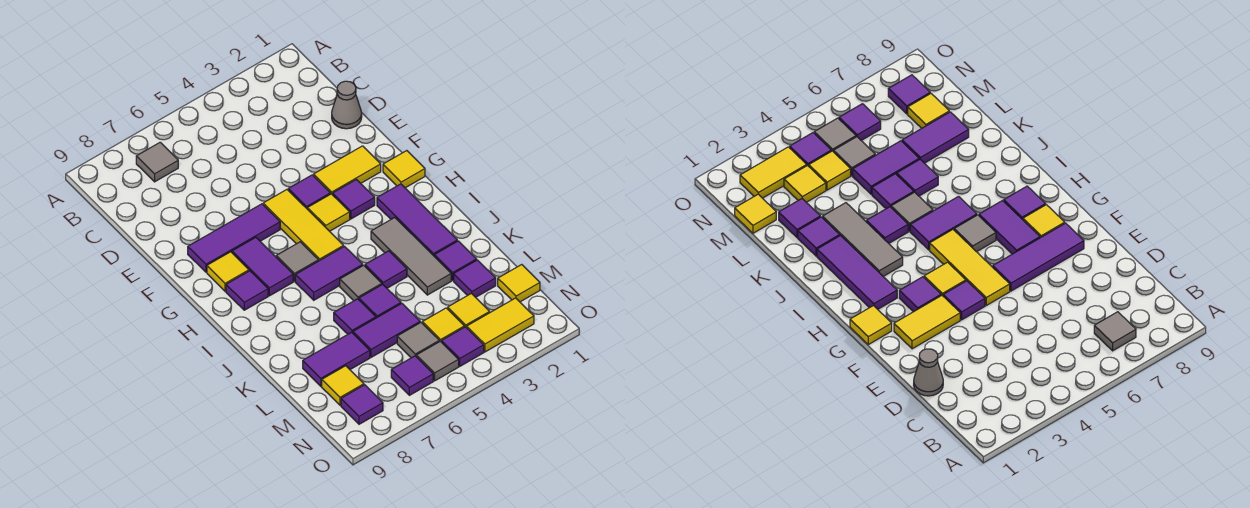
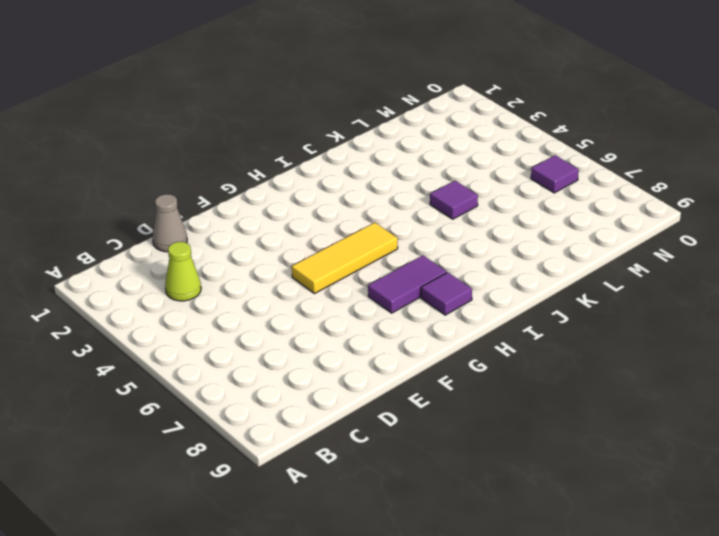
lime cone C3 level 1 -> none
none -> grey tile B7 level 1
none -> yellow tile F2:F3 level 1
none -> purple tile F4 level 1
none -> purple tile F6:F8 level 1

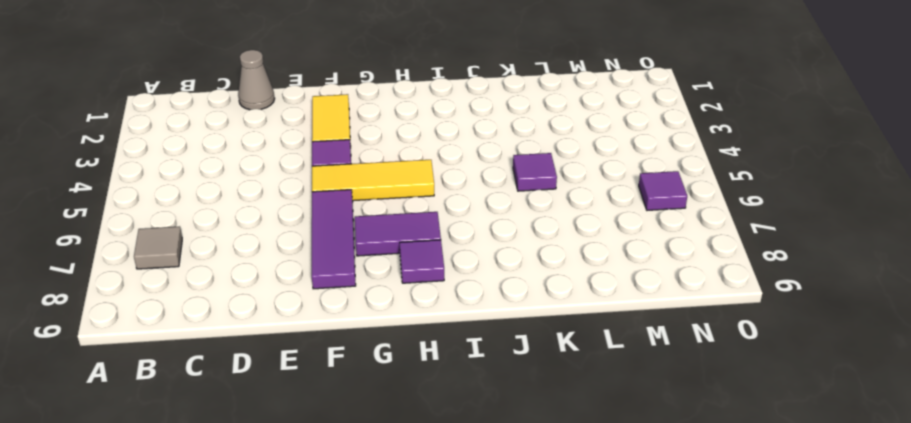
none -> yellow tile G1 level 1
none -> purple tile G3 level 1
none -> yellow tile G4 level 1
none -> yellow tile G8 level 1

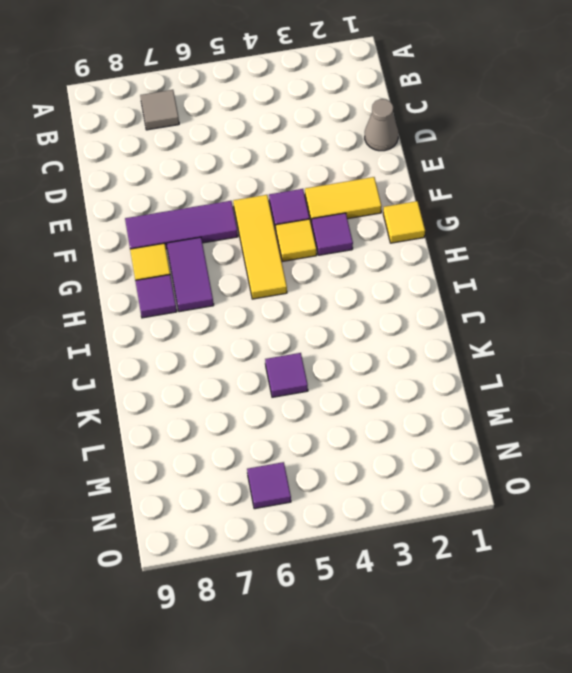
none -> purple tile H2:J2 level 1
none -> grey tile H6 level 1
none -> grey tile I3:K3 level 1
none -> purple tile I5:I6 level 1

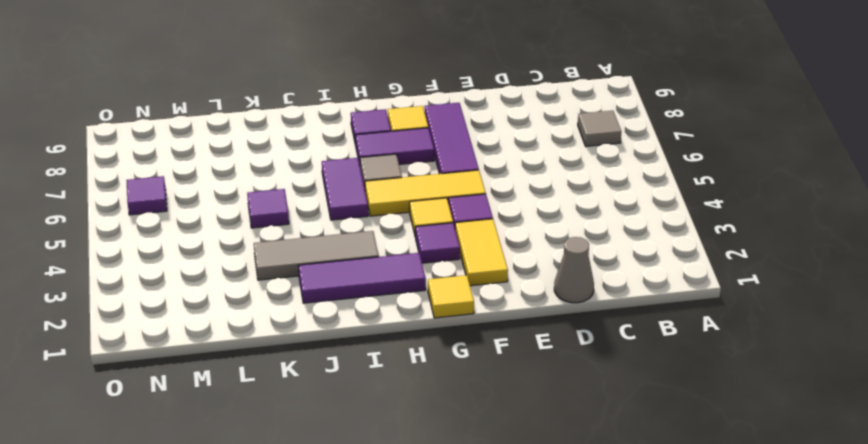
none -> purple tile J4 level 1
none -> grey tile J5 level 1
none -> purple tile K2 level 1
none -> purple tile K6 level 1

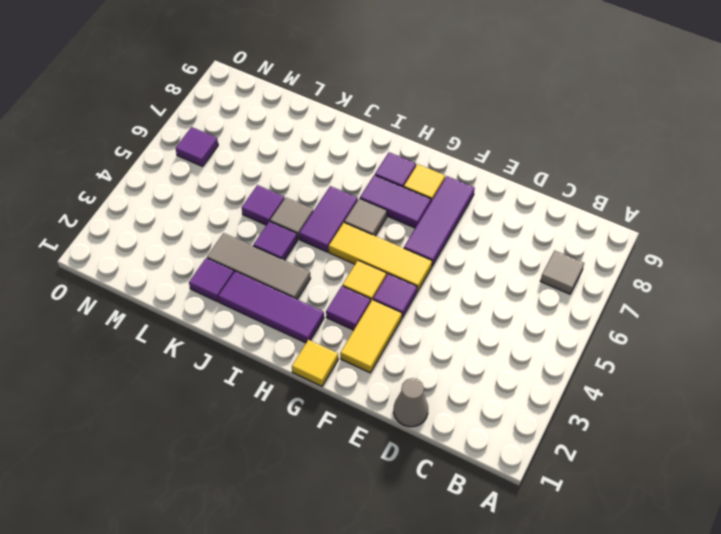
none -> purple tile K6 level 1
none -> purple tile L2 level 1
none -> purple tile L5:L6 level 1
none -> purple tile L7:L8 level 1

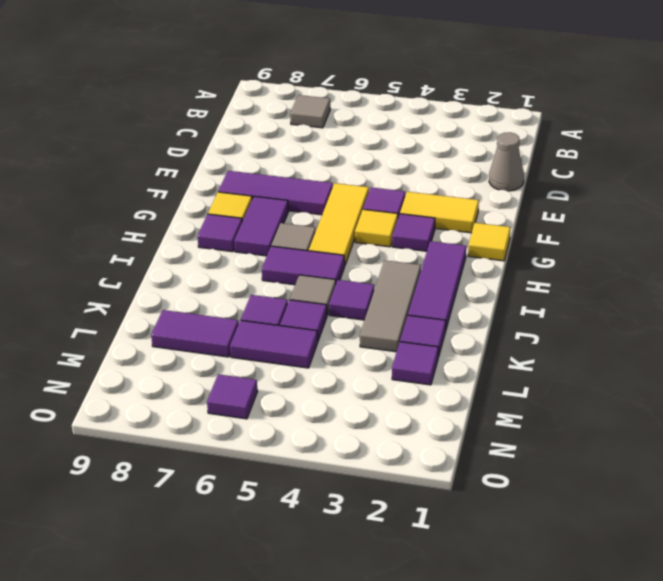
none -> yellow tile M1 level 1
none -> yellow tile M3 level 1
none -> yellow tile M4 level 1
none -> grey tile M5 level 1

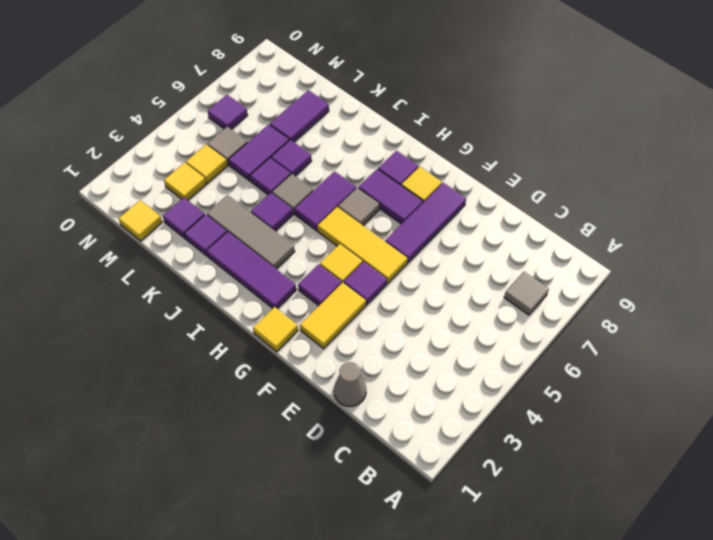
none -> yellow tile M8 level 1
none -> yellow tile N2:N3 level 1
none -> purple tile N4 level 1
none -> grey tile N5 level 1

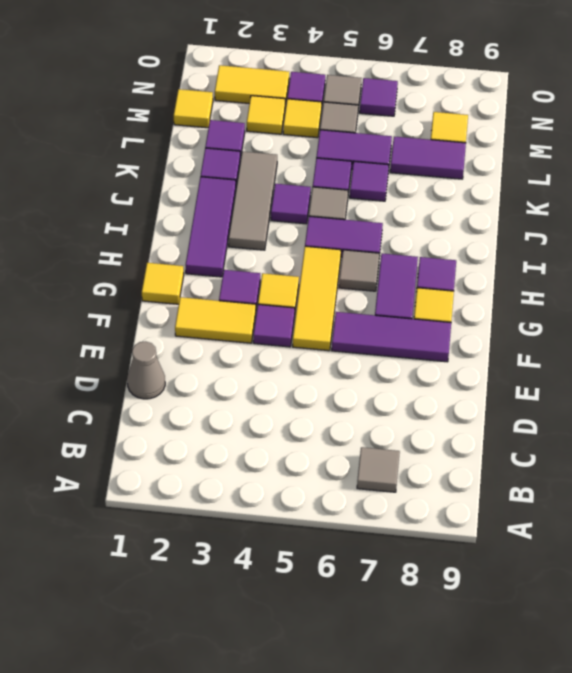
none -> purple tile N8 level 1

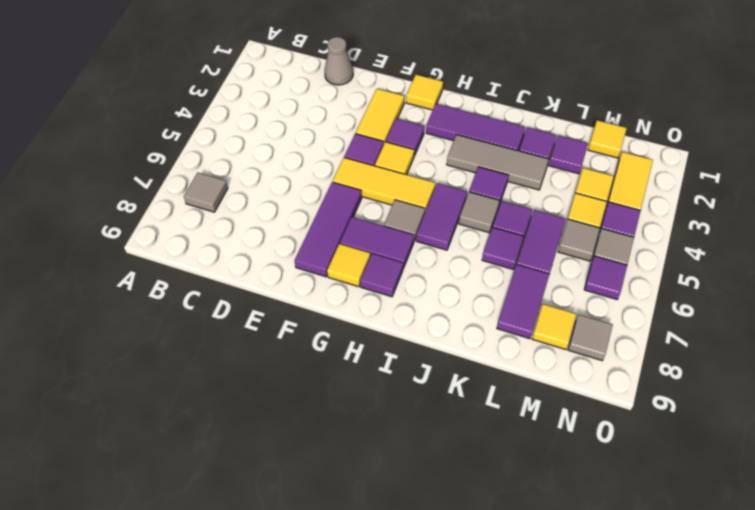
grey tile N8 level 1 -> purple tile N8 level 1

